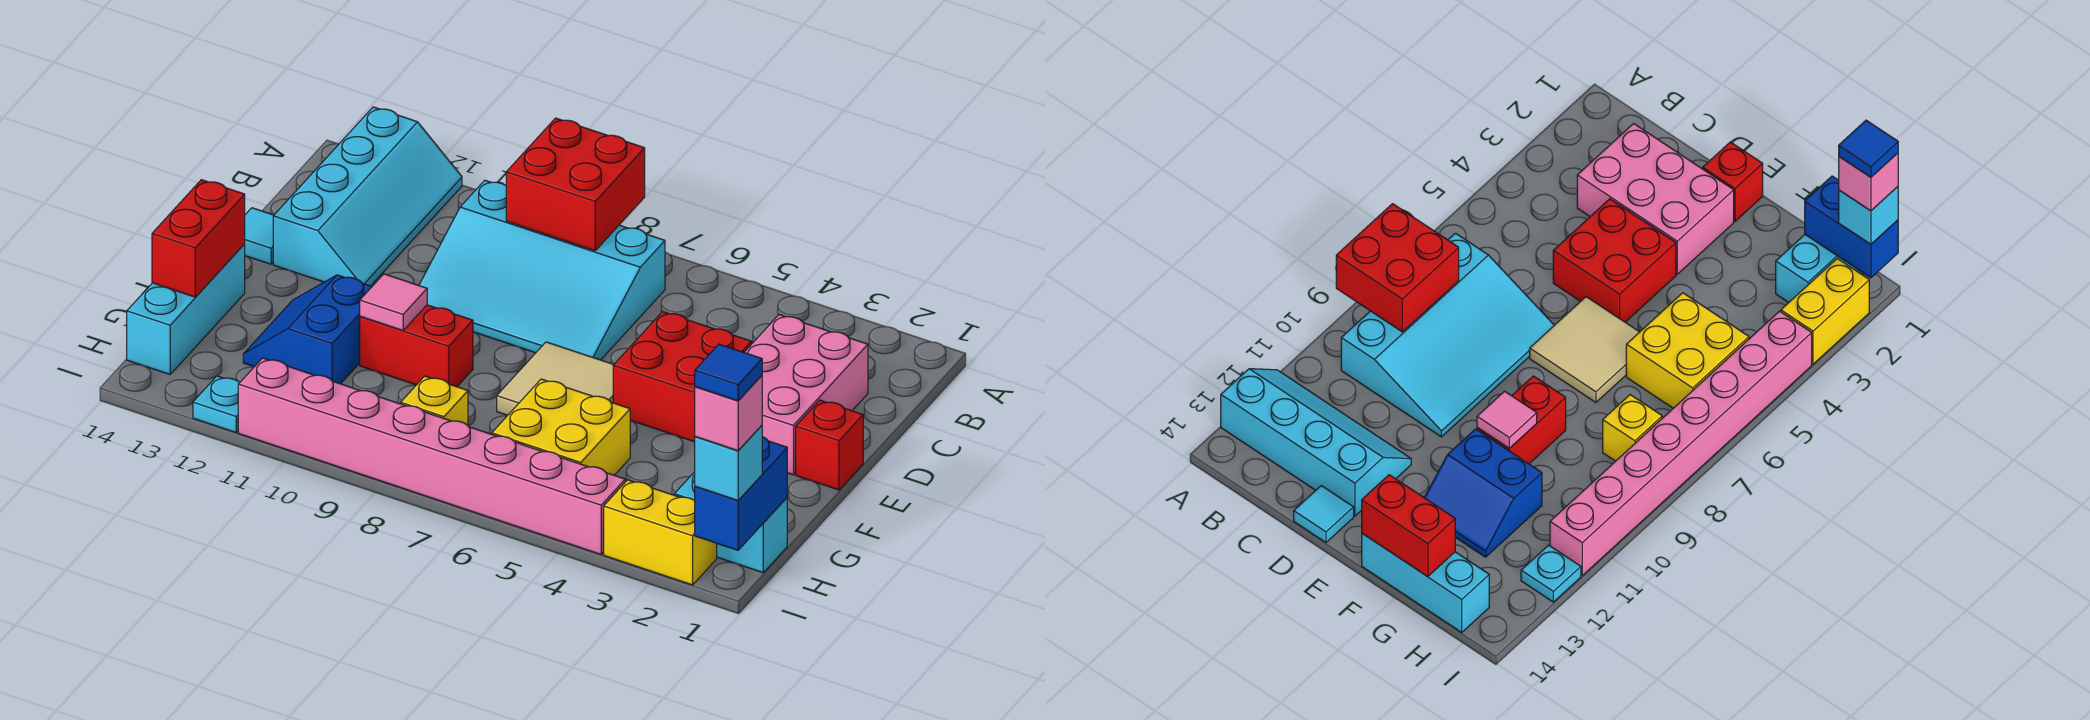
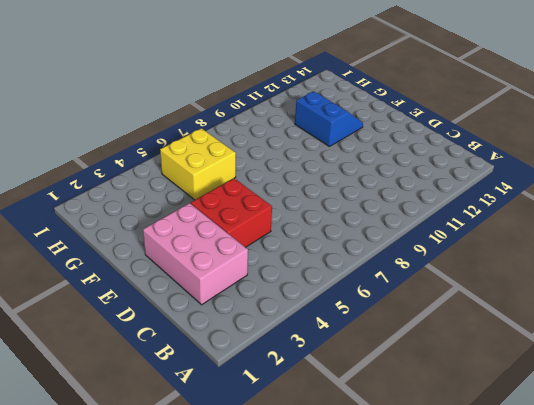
none -> cyan slope A12:D13 level 1 top 13
none -> cyan slope B7:D10 level 1 top B
none -> cyan tile D14 level 1

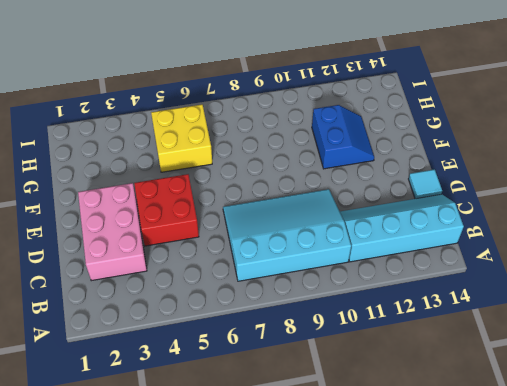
cyan slope B11:C14 level 1 top B -> cyan slope A12:D13 level 1 top 13
none -> red brick E1 level 1
none -> tan tile E6:F7 level 1
none -> red brick F9:F10 level 1

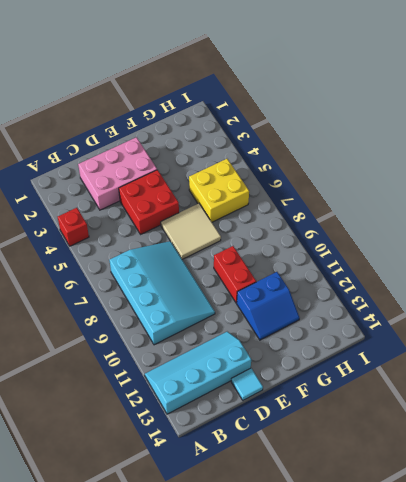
red brick A4 level 1 -> red brick E1 level 1
none -> cyan brick F14:H14 level 1
none -> cyan brick H1:H2 level 1
none -> yellow brick H8 level 1

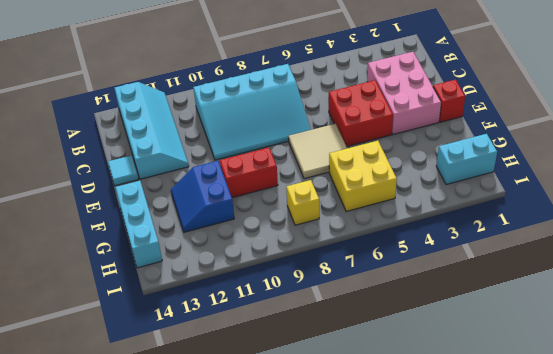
none -> yellow brick I2:I3 level 1
none -> pink brick I4:I11 level 1
none -> cyan plate I12 level 1

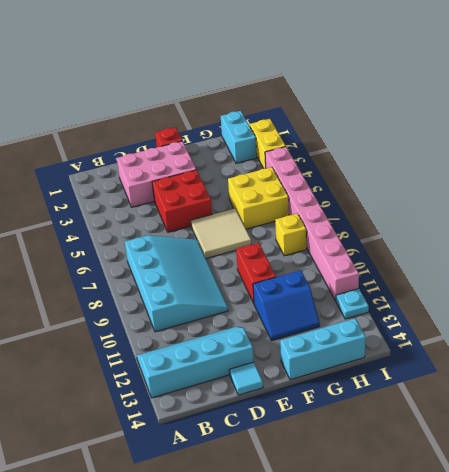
none -> red brick A8:B9 level 2
none -> pink tile F10 level 2
none -> red brick F14:G14 level 2

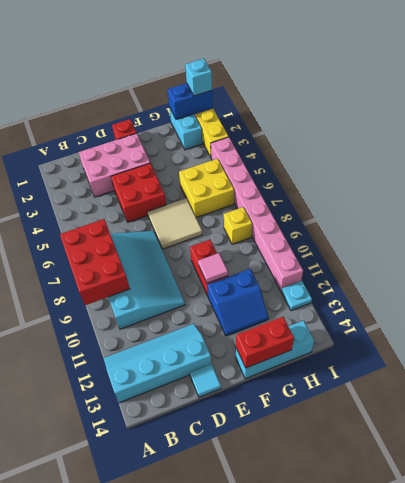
red brick A7:B9 level 2 -> red brick A8:B9 level 2
none -> pink brick I1 level 4
none -> blue tile I1 level 5

